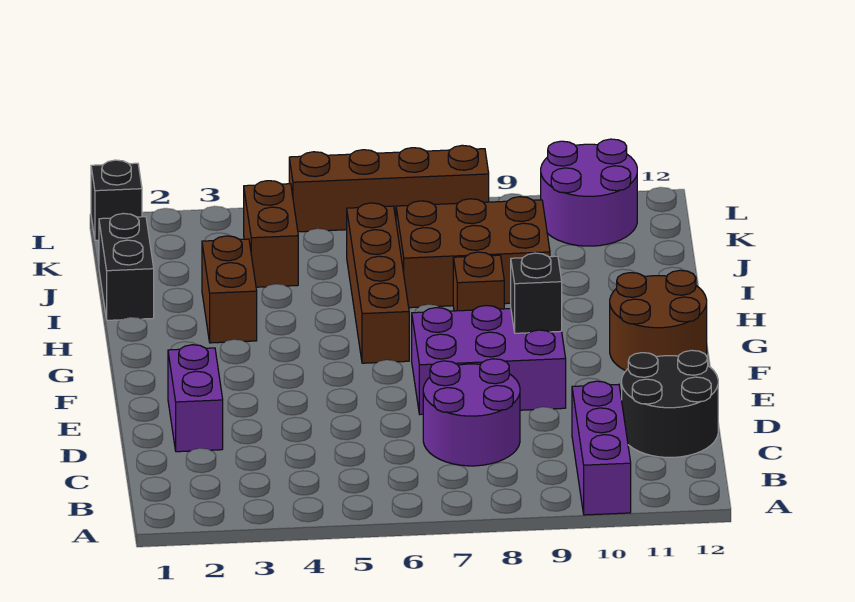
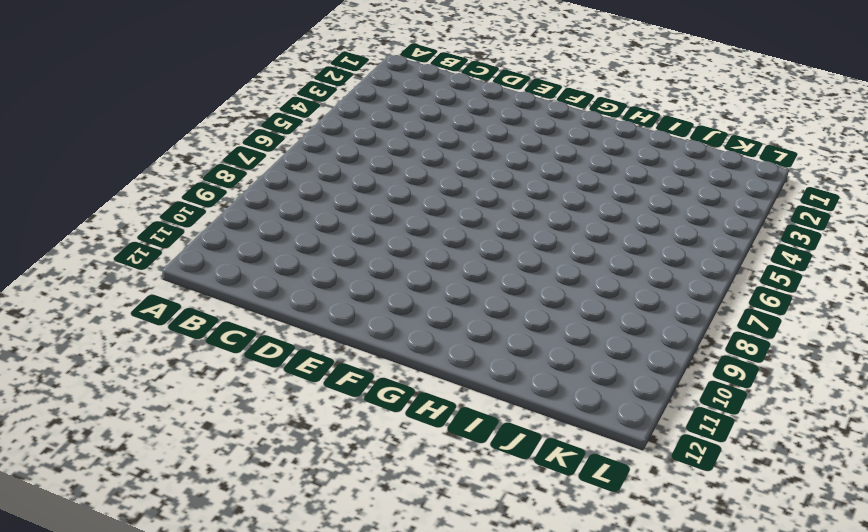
none -> purple brick A10:C10 level 1
none -> purple round brick C7:D8 level 1
none -> black round brick C11:D12 level 1

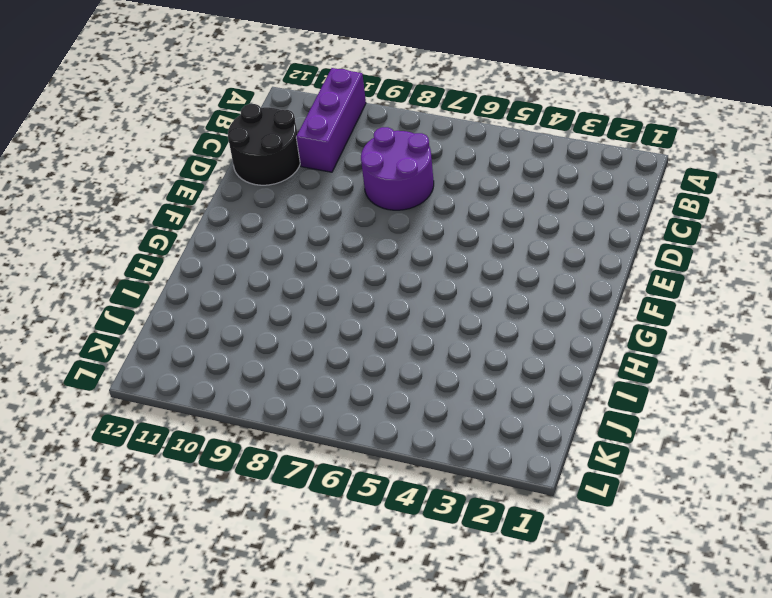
none -> purple brick D2:E2 level 1
none -> purple brick E7:F9 level 1
none -> brown round brick F11:G12 level 1

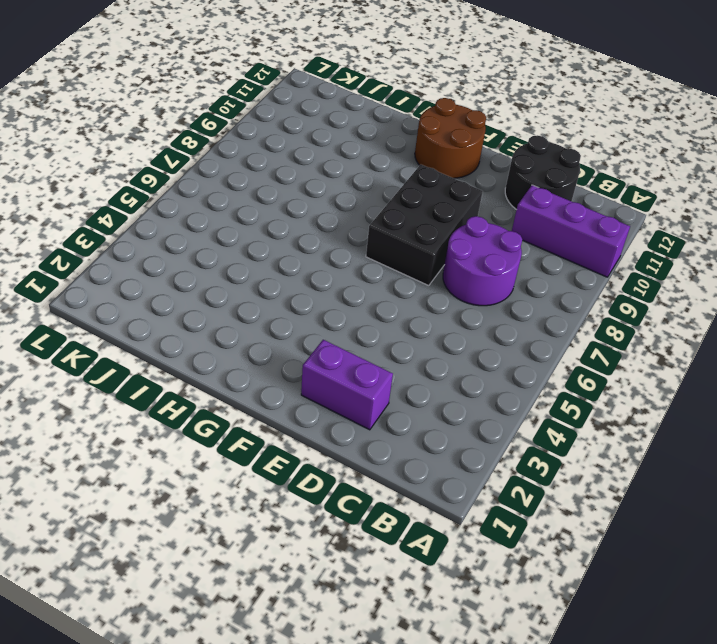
black brick E7:F9 level 1 -> purple brick E7:F9 level 1
none -> brown brick G6:J6 level 1
none -> brown brick H3:I3 level 1
none -> brown brick H8 level 1

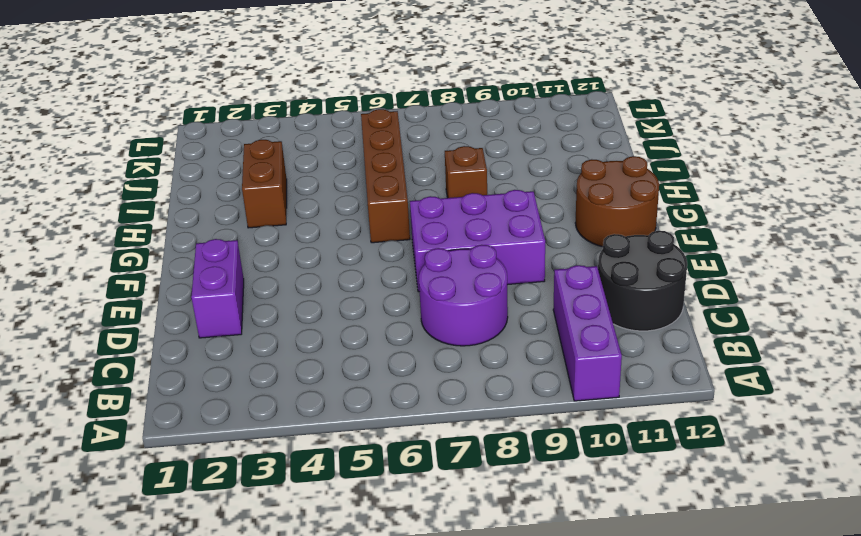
none -> black brick I1:J1 level 1
none -> brown brick I7:J9 level 1
none -> brown brick J4:K4 level 1

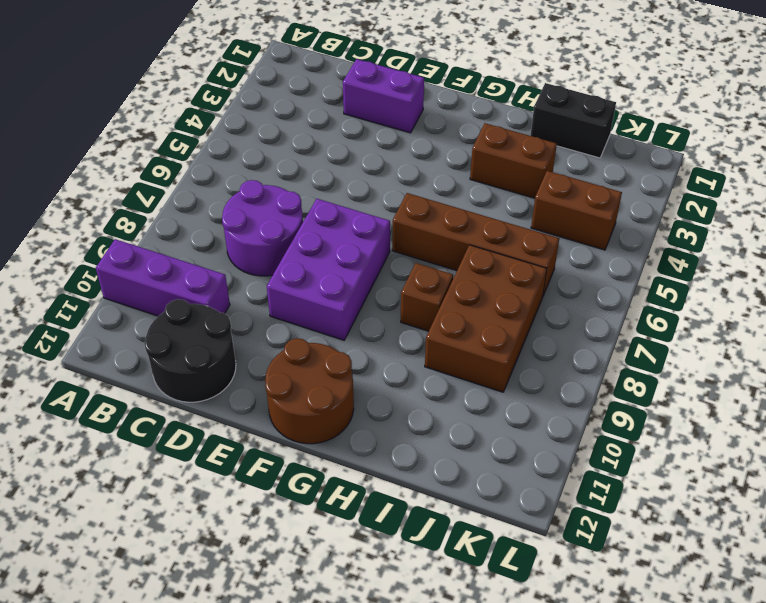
none -> purple round brick K10:L11 level 1
none -> black brick L1 level 1
none -> brown brick L5:L8 level 1

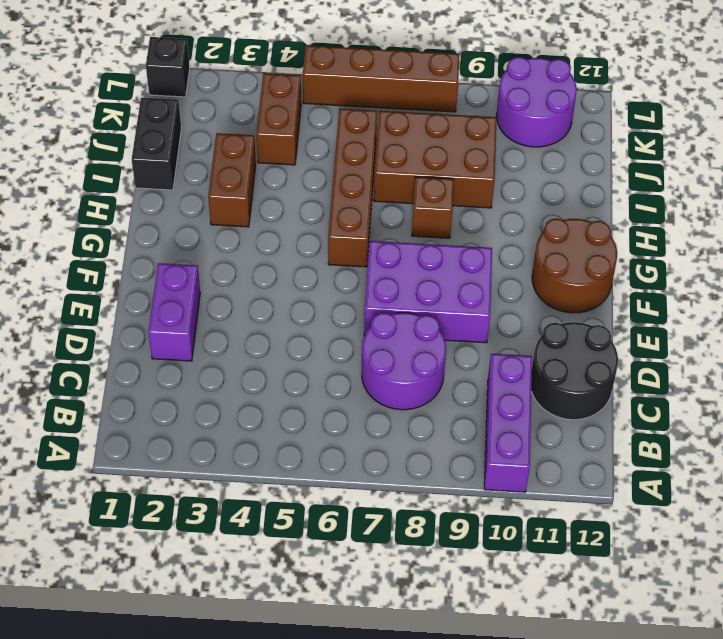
none -> black brick F9 level 2

